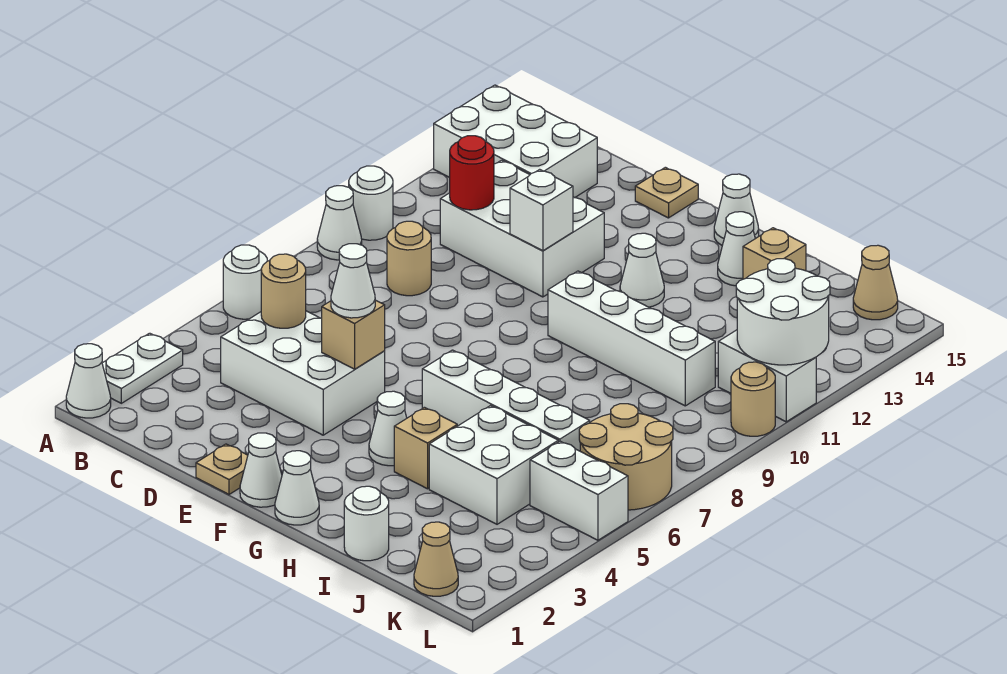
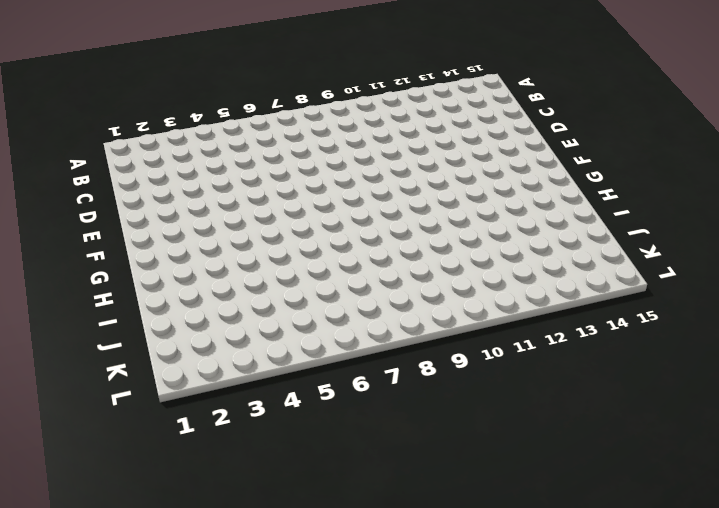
none -> white cone A1 level 1
none -> white plate A2:A3 level 1
none -> white round brick A6 level 1
none -> white cone A9 level 1

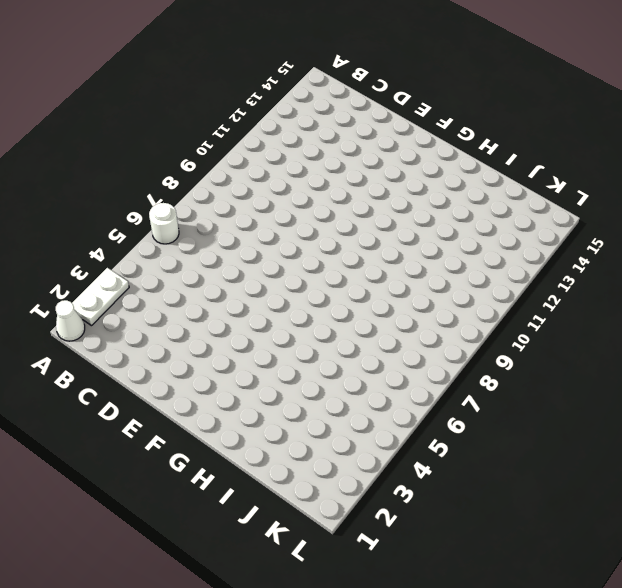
none -> white cone A9 level 1
none -> white round brick A10 level 1
none -> white brick A13:C14 level 1
none -> white brick C4:E5 level 1

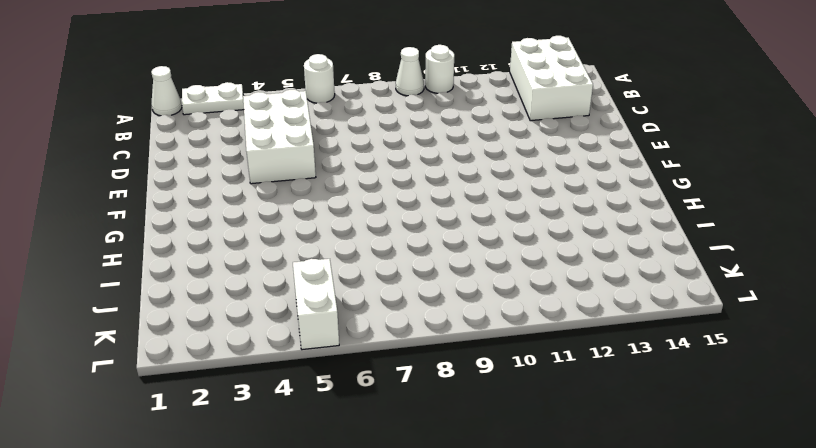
none -> tan round brick C9 level 1
none -> white brick C11:E12 level 1
none -> tan plate E1 level 1
none -> tan plate E15 level 1

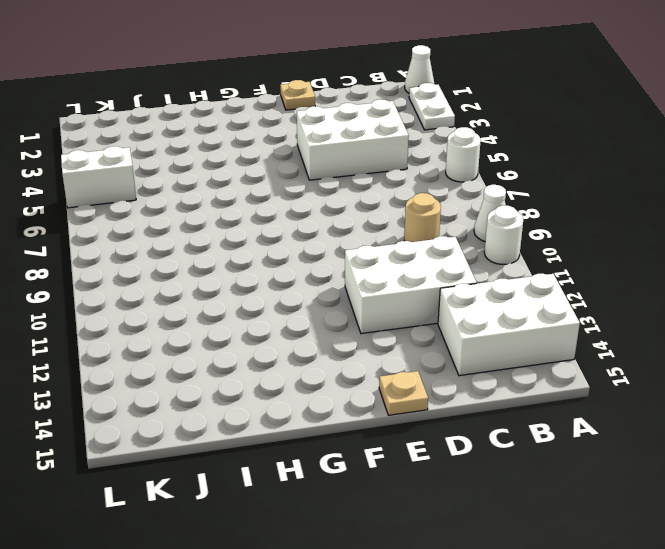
none -> white cone F1 level 1
none -> white cone G1 level 1
none -> white cone G4 level 1
none -> white brick G6:J6 level 1

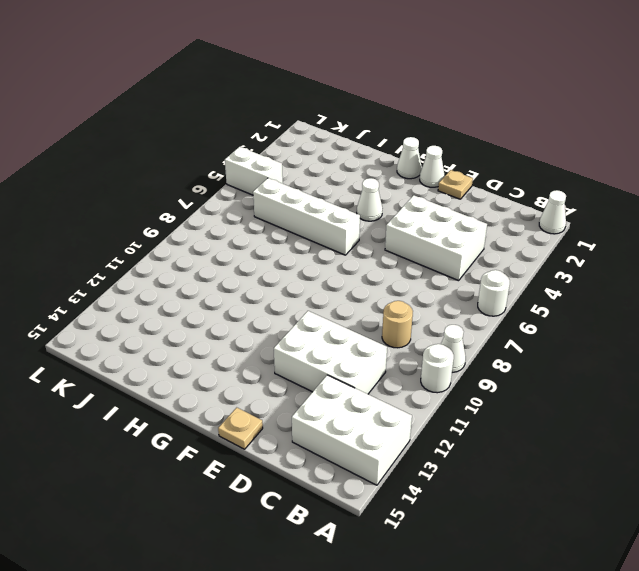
none -> white plate A2:A3 level 1
none -> white brick G10:J10 level 1
none -> white cone G12 level 1
none -> white cone G15 level 1

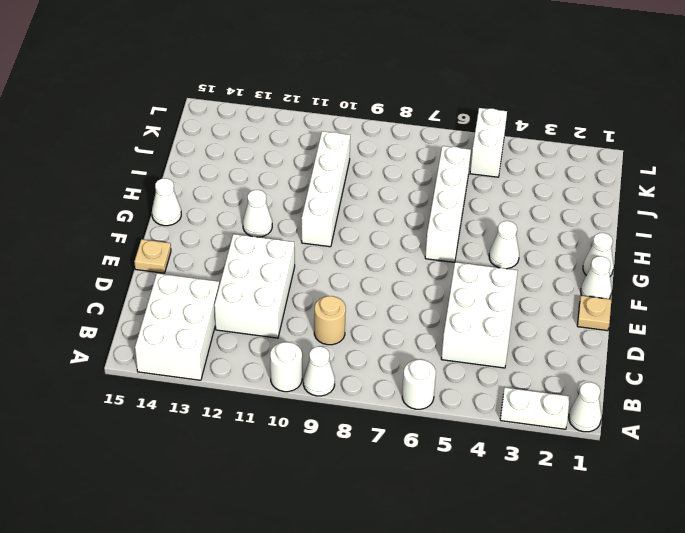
none -> tan brick H4 level 1
none -> white cone H14 level 1
none -> white round brick I1 level 1
none -> white brick I4:J5 level 1

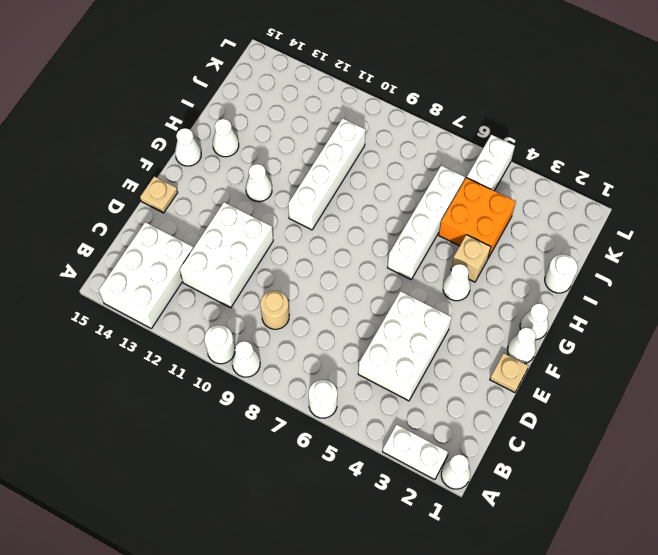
orange brick I4:J5 level 1 -> white brick I4:J5 level 1
none -> tan brick I14 level 1
none -> tan cone K1 level 1
none -> tan round brick K6:L7 level 1
none -> white brick K11:L11 level 1

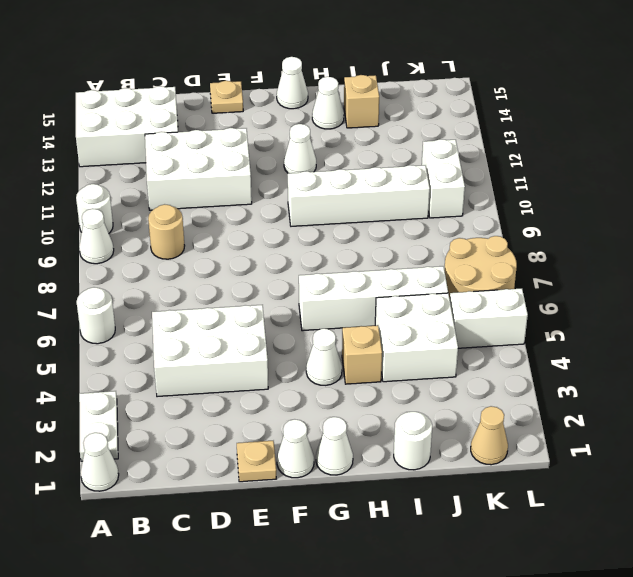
white brick K10:K11 level 1 -> white brick K11:L11 level 1
none -> tan cone K15 level 1
none -> tan round brick L10 level 1
none -> tan round brick C5 level 2
none -> red round brick C11 level 2

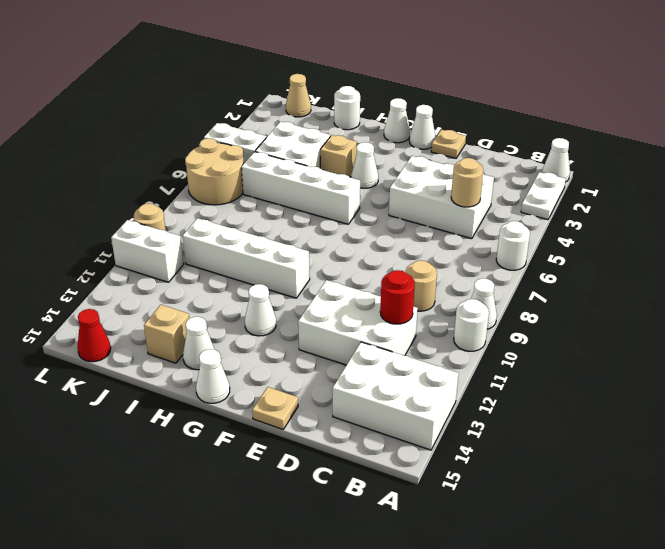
red cone K15 level 1 -> tan cone K15 level 1
none -> tan brick E5 level 2
none -> white brick E11 level 2
none -> white round brick K11:L12 level 2
none -> white cone E5 level 3

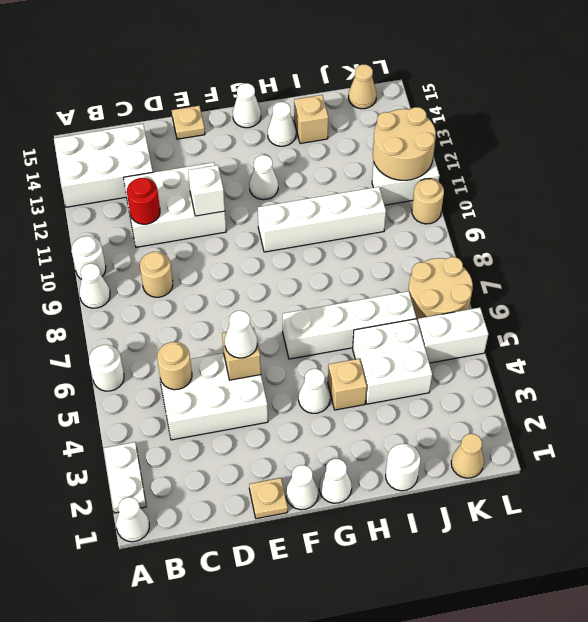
tan round brick K11:L12 level 2 -> white round brick K11:L12 level 2

